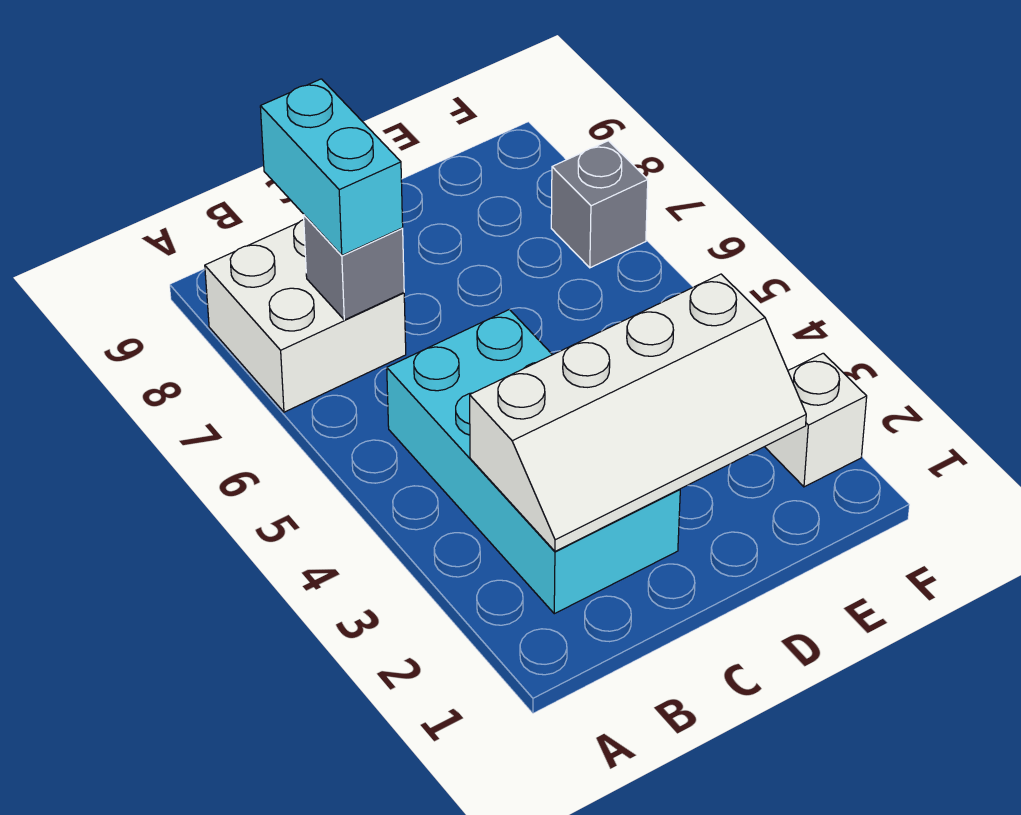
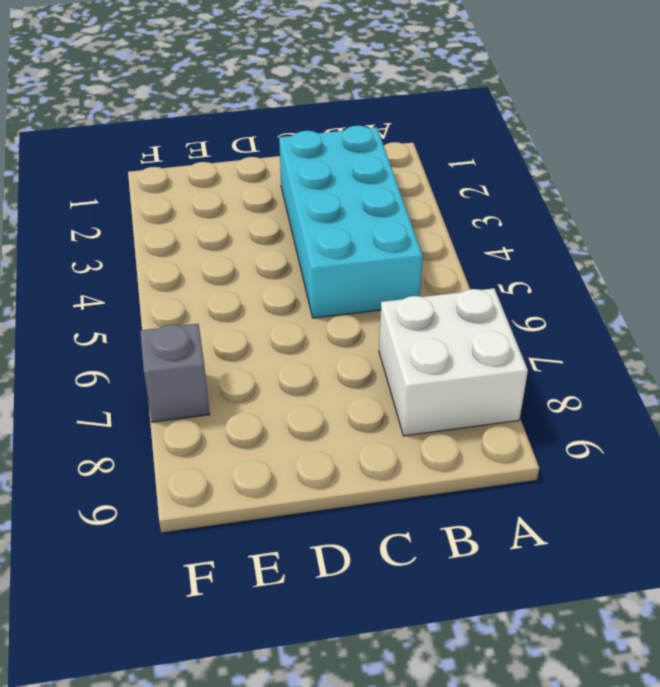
none -> white brick F2 level 1
none -> white slope B2:E3 level 2 top 3

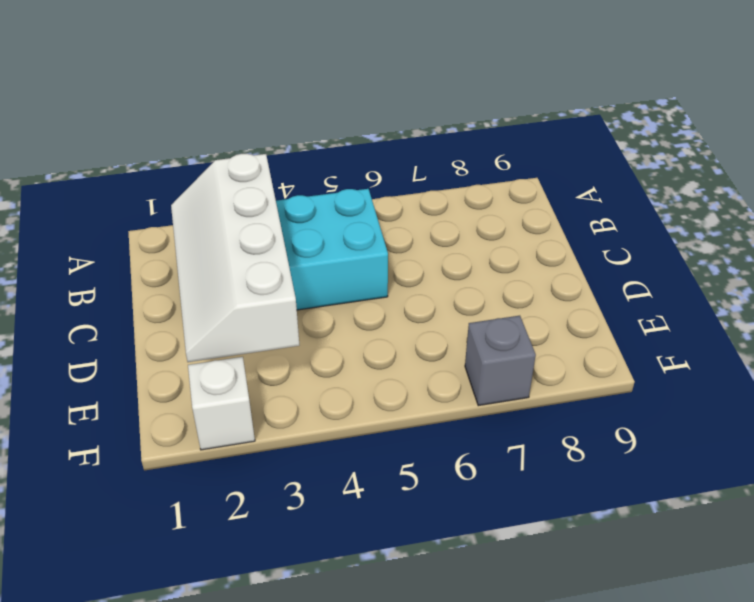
none -> white brick A7:B8 level 1
none -> grey brick B7 level 2

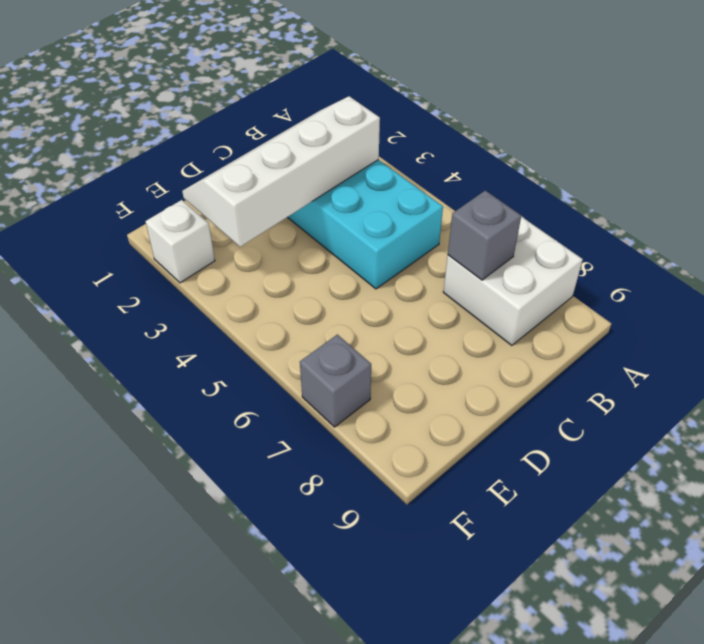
none -> cyan brick B7:B8 level 3

